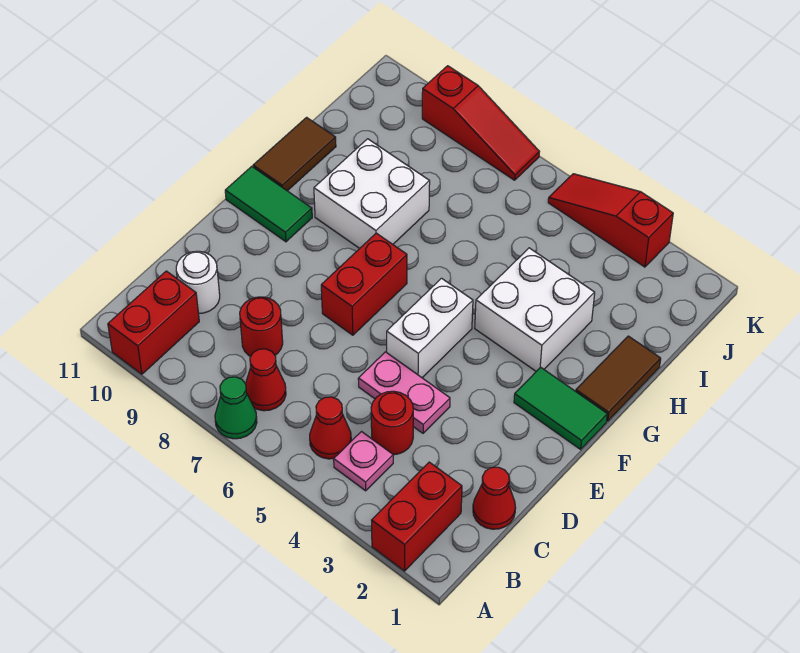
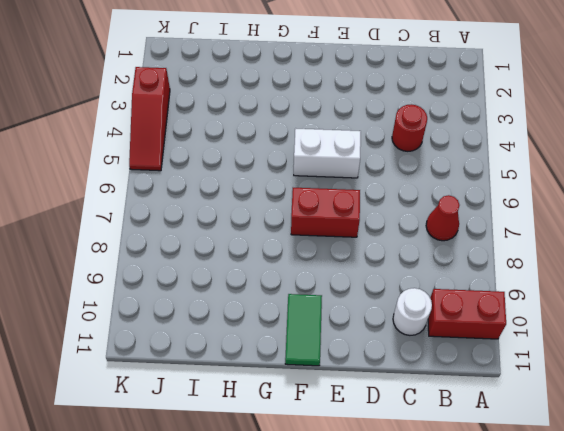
none -> red brick A2:B2 level 1
none -> green cone A7 level 1
none -> pink plate B4 level 1

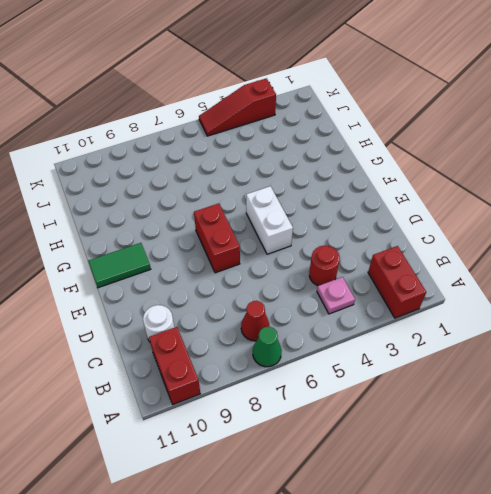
none -> red cone B5 level 1
none -> red cone C1 level 1
none -> red round brick C8 level 1

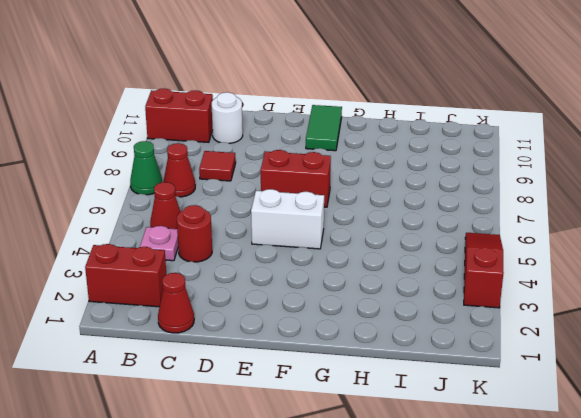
red tile C8 level 1 -> red round brick C8 level 1
none -> pink plate D4:D5 level 1
none -> green tile F1:F2 level 1
none -> brown tile G1:H1 level 1

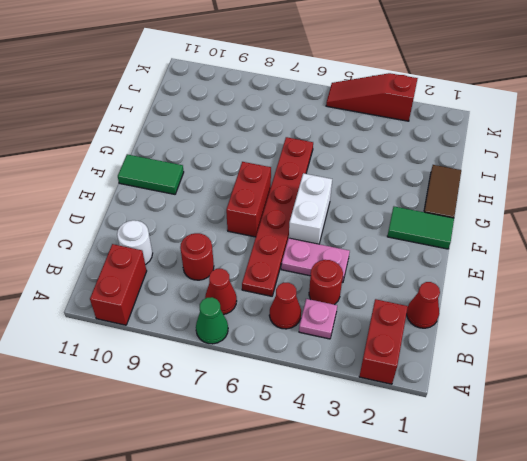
red plate C6:H6 level 1 -> none
none -> white brick G3:H4 level 1
none -> white brick G8:H9 level 1
none -> brown tile G11:H11 level 1

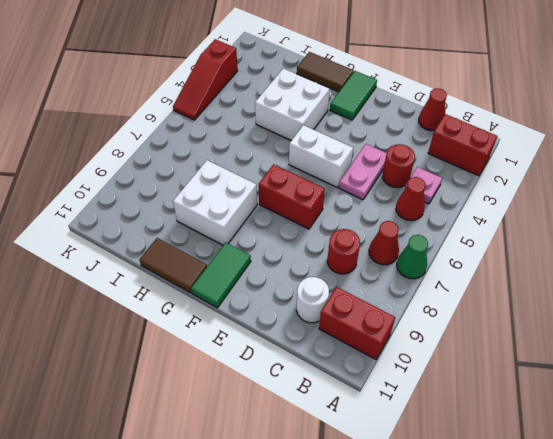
none -> red slope K7:K9 level 1 top 9

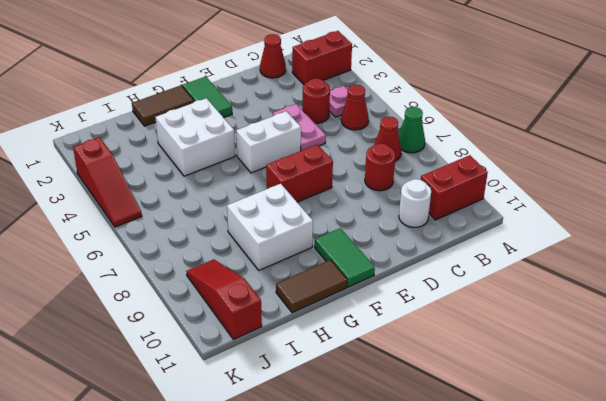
red slope J9:J11 level 1 top 11 -> red slope K7:K9 level 1 top 9

